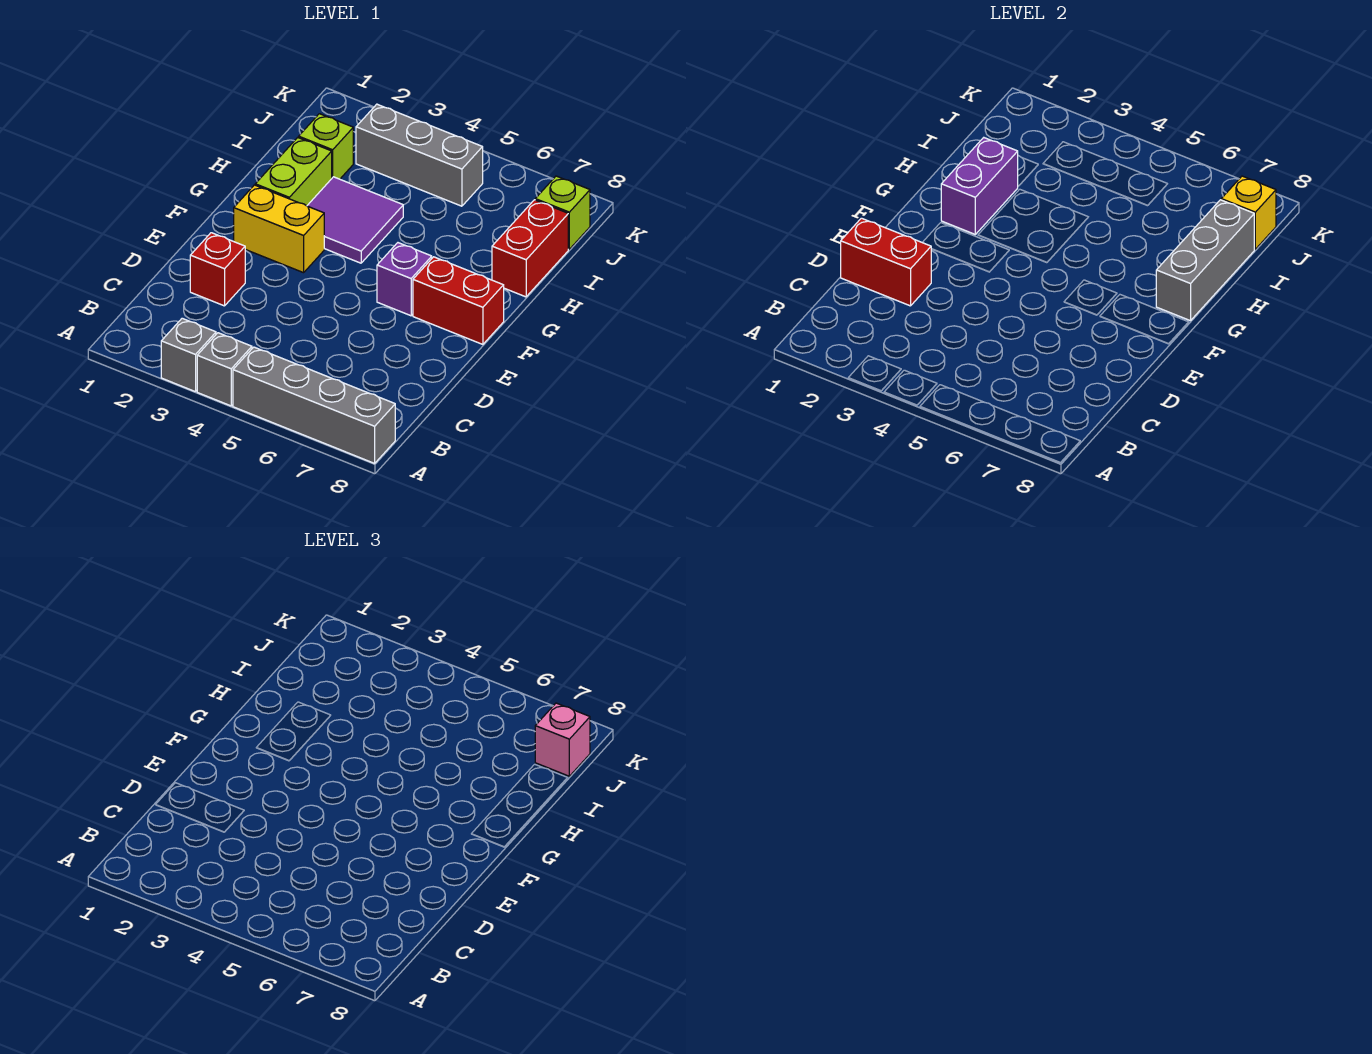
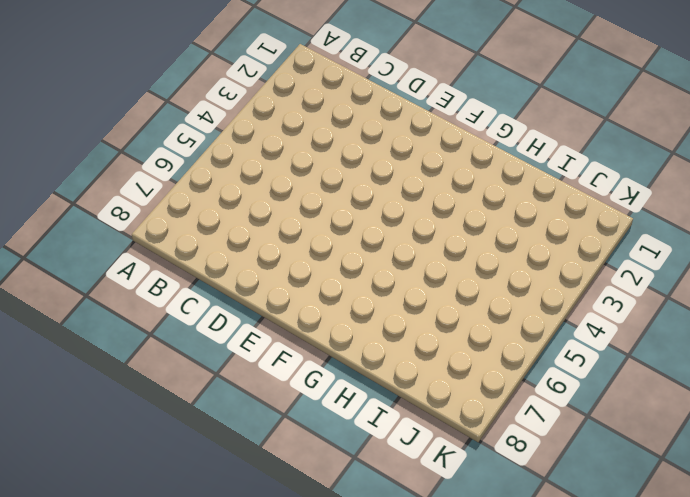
none -> grey brick A3 level 1
none -> grey brick A4 level 1
none -> grey brick A5:A8 level 1

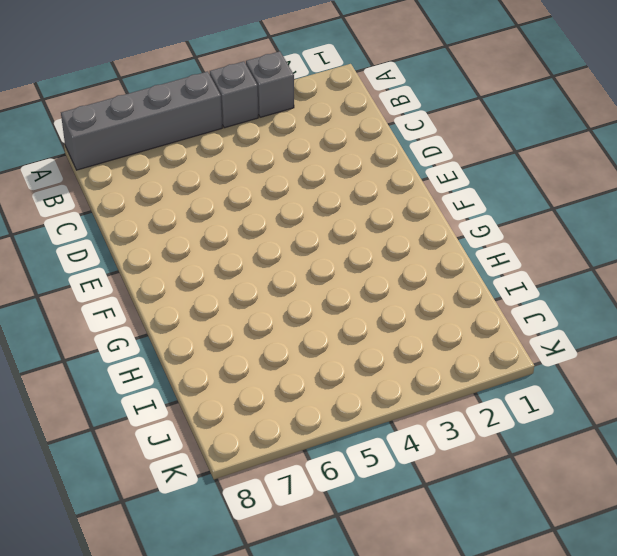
none -> red brick D2 level 1
none -> yellow brick F2:F3 level 1
none -> purple brick F6 level 1

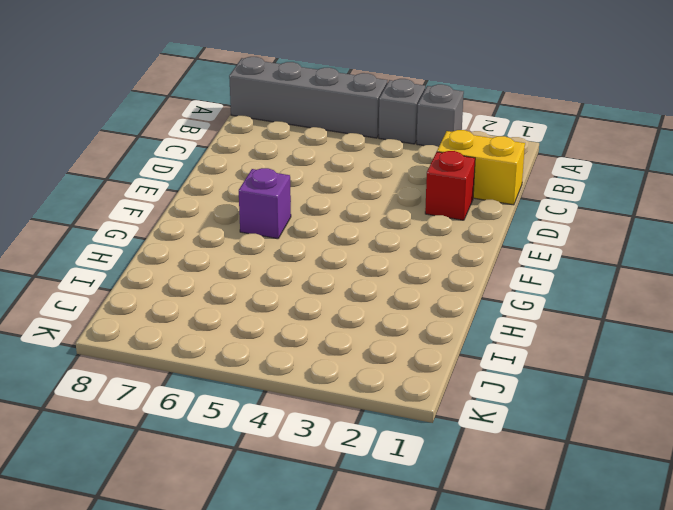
yellow brick C1:C2 level 1 -> yellow brick F2:F3 level 1
none -> red brick F7:F8 level 1
none -> lime brick G2:H2 level 1
none -> purple tile G3:H4 level 1

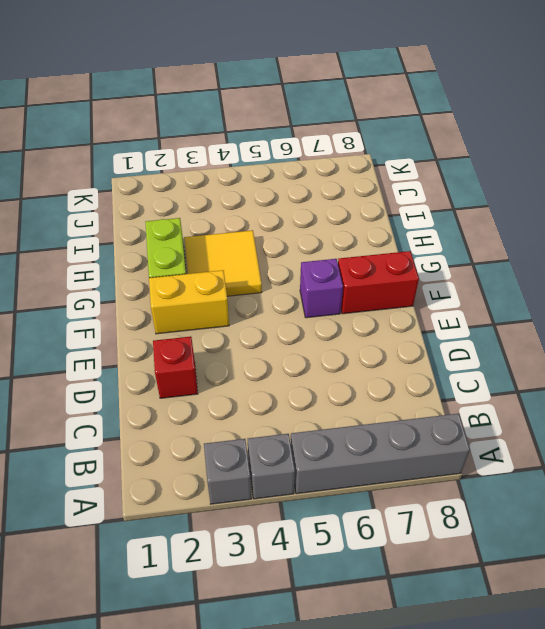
yellow tile G3:H4 level 1 -> purple tile G3:H4 level 1
none -> red brick H8:I8 level 1
none -> lime brick I2 level 1
none -> grey brick J3:J5 level 1

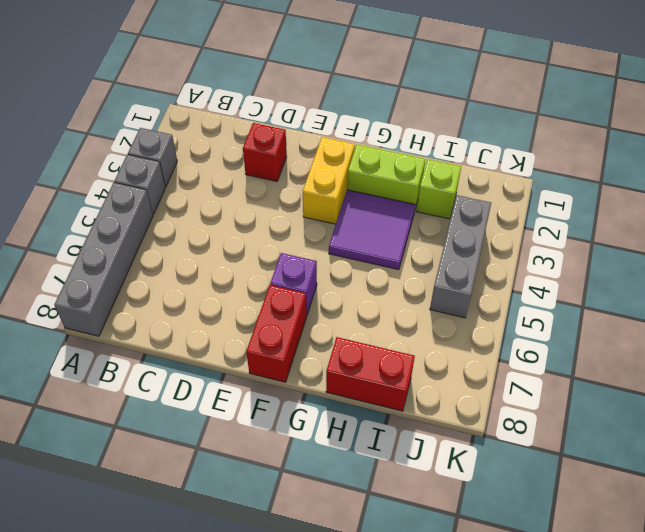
none -> lime brick J8 level 1
none -> red brick D1:D2 level 2
none -> purple brick G2:H2 level 2

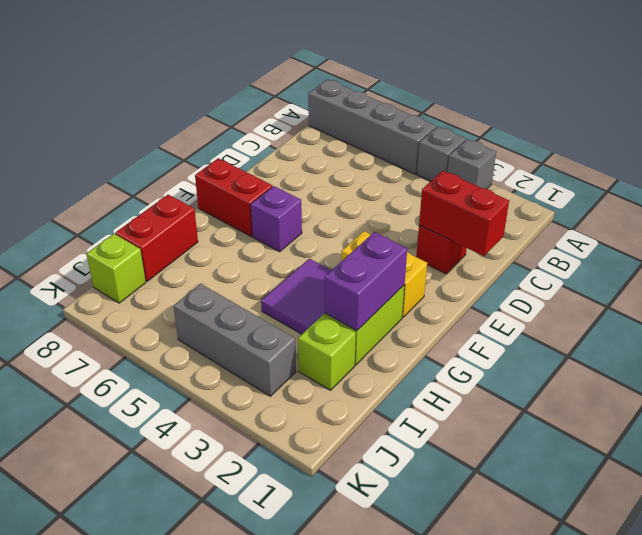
none -> grey brick G8:I8 level 2
none -> yellow brick J8 level 2
none -> pink brick J8 level 3

